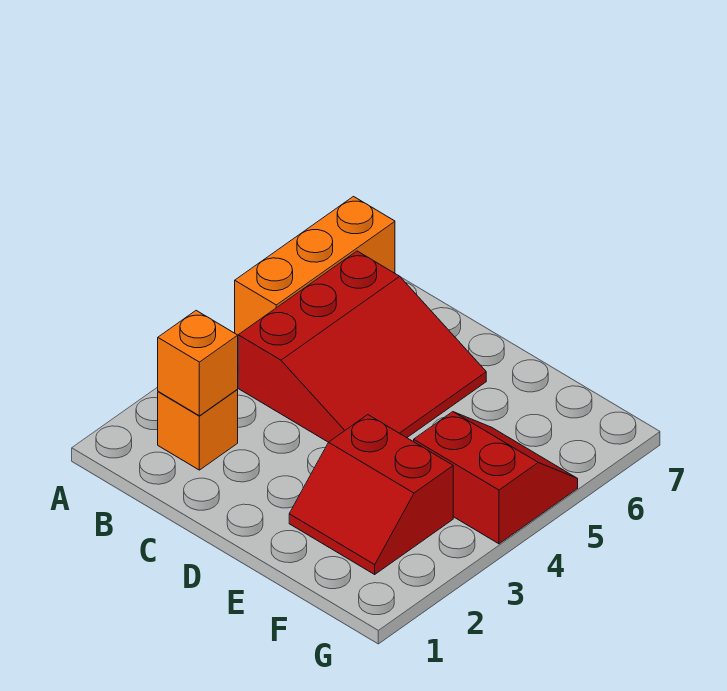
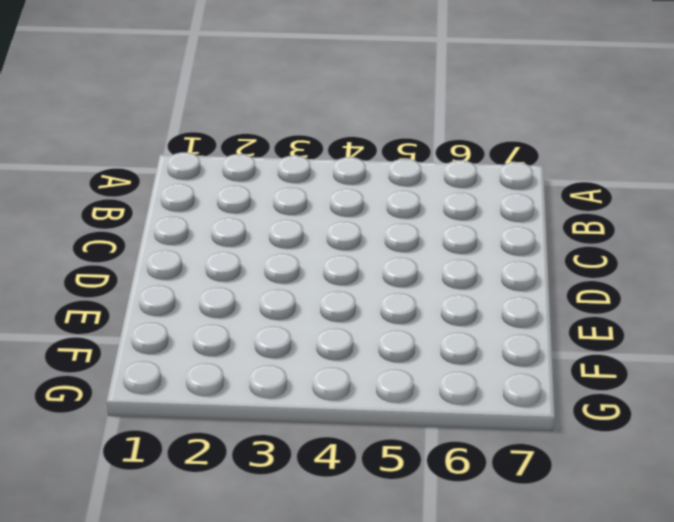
none -> orange brick A5:A7 level 1
none -> orange brick B2 level 1

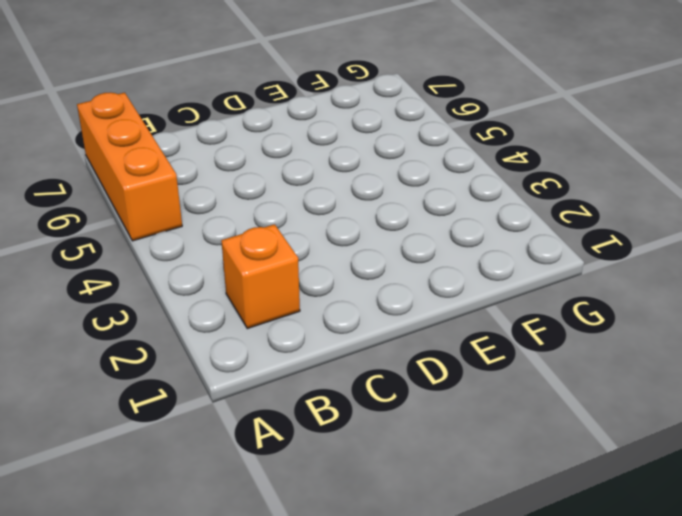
none -> red slope B4:D6 level 1 top B
none -> red slope E2:F3 level 1 top 3

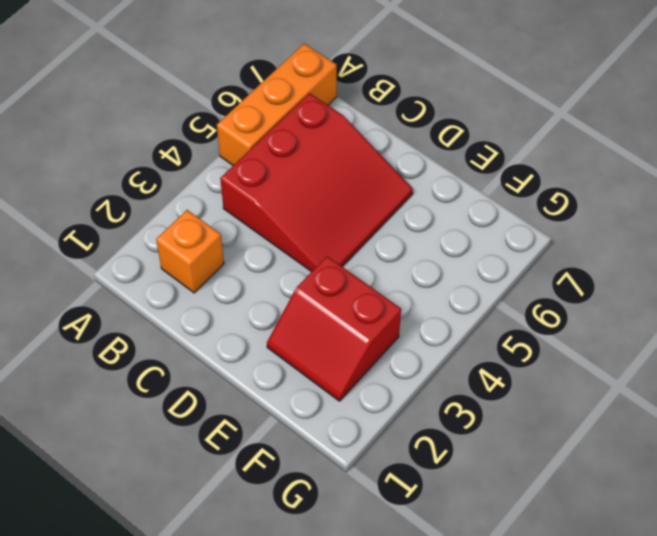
none -> red slope F4:G5 level 1 top 4
none -> orange brick B2 level 2

